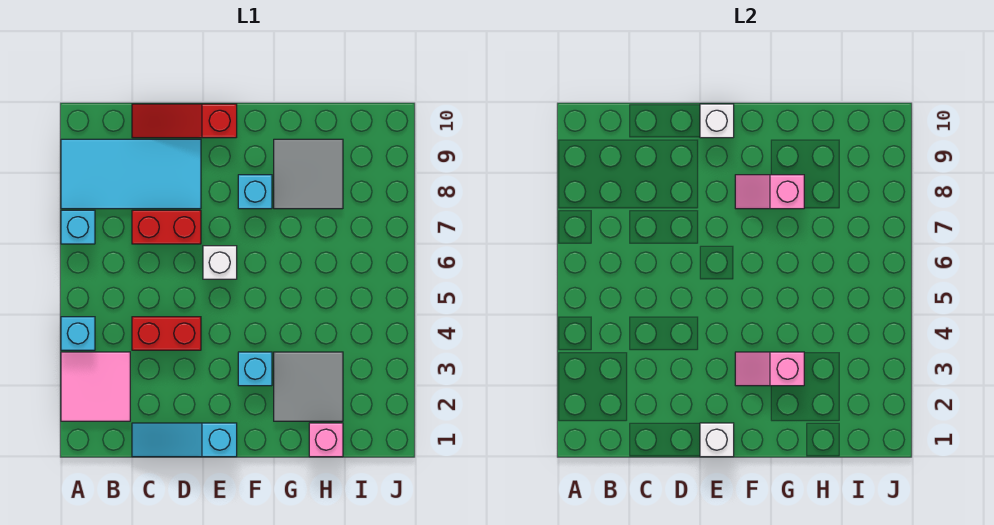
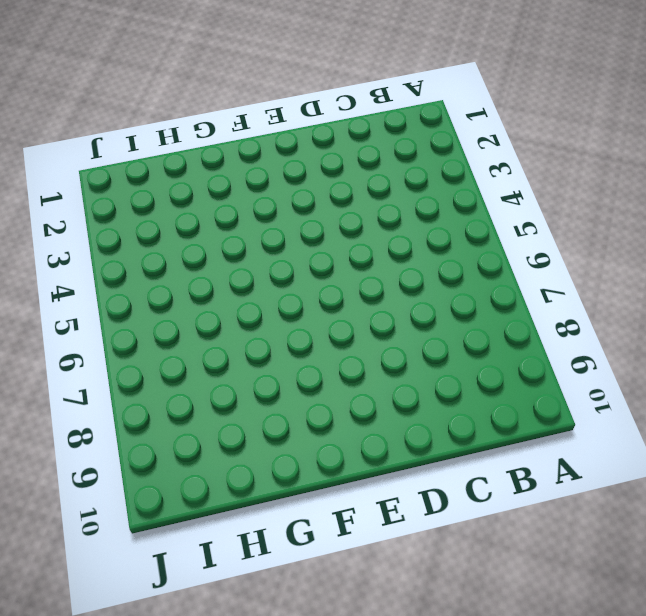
none -> pink tile A2:B3 level 1
none -> cyan brick A4 level 1
none -> cyan brick A7 level 1

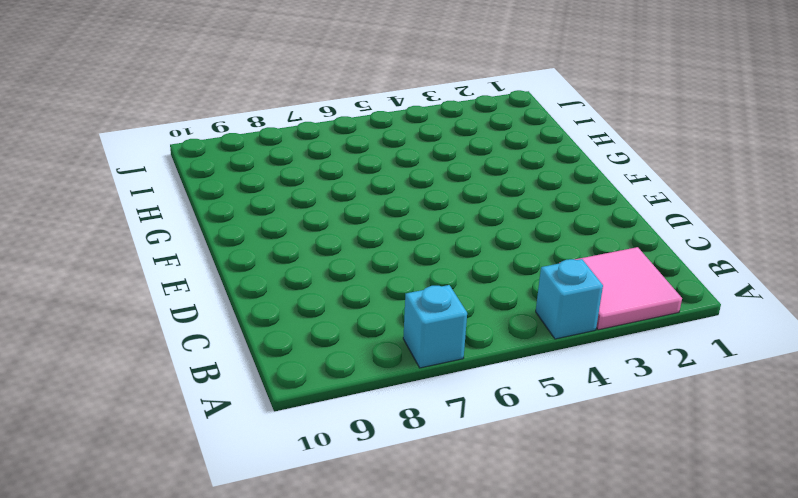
none -> cyan tile A8:D9 level 1
none -> cyan slope C1:E1 level 1 top E
none -> red brick C4:D4 level 1

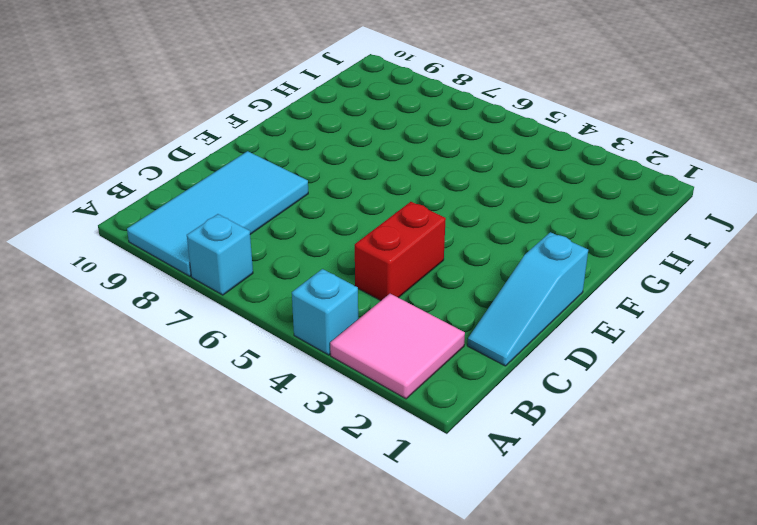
none -> red brick C7:D7 level 1
none -> red slope C10:E10 level 1 top E
none -> white brick E6 level 1

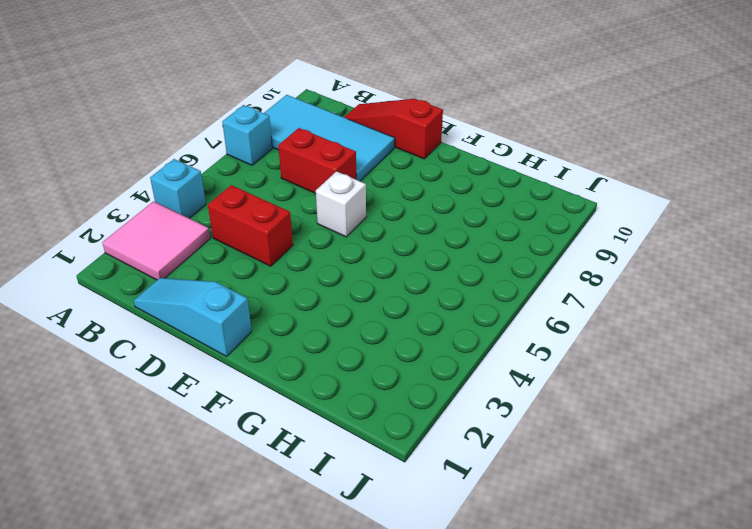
none -> cyan brick F3 level 1
none -> cyan brick F8 level 1
none -> grey tile G2:H3 level 1

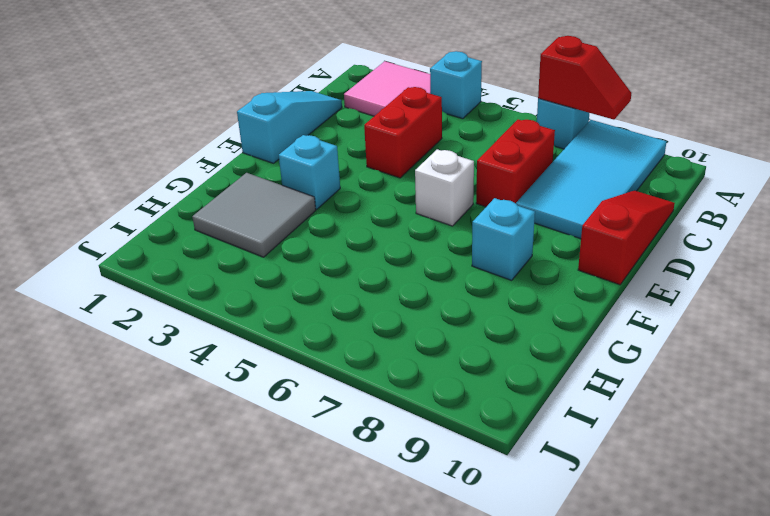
red slope A7:A8 level 2 top 7 -> none
none -> grey tile G8:H9 level 1
none -> pink brick H1 level 1
none -> white brick E1 level 2

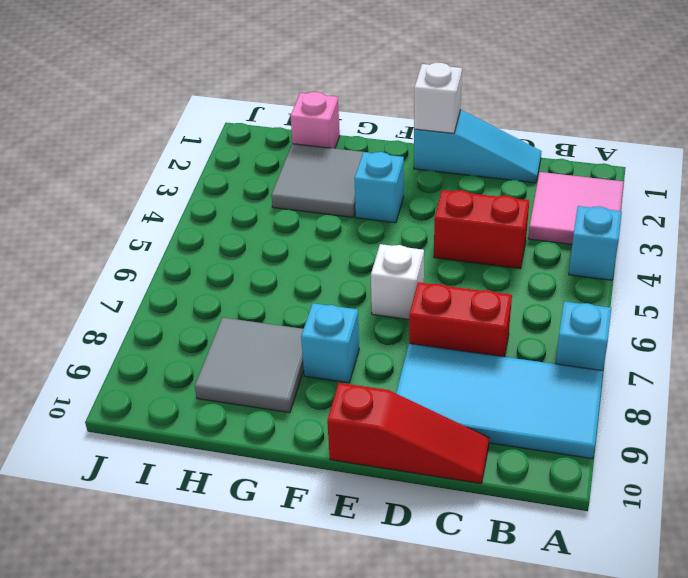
none -> white brick E10 level 2
none -> pink slope F3:G3 level 2 top G
none -> pink slope F8:G8 level 2 top G

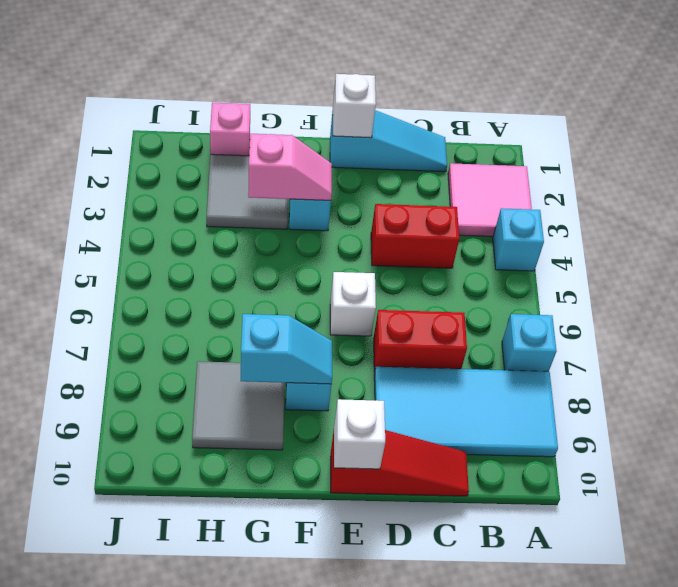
cyan slope F8:G8 level 2 top G -> pink slope F8:G8 level 2 top G

